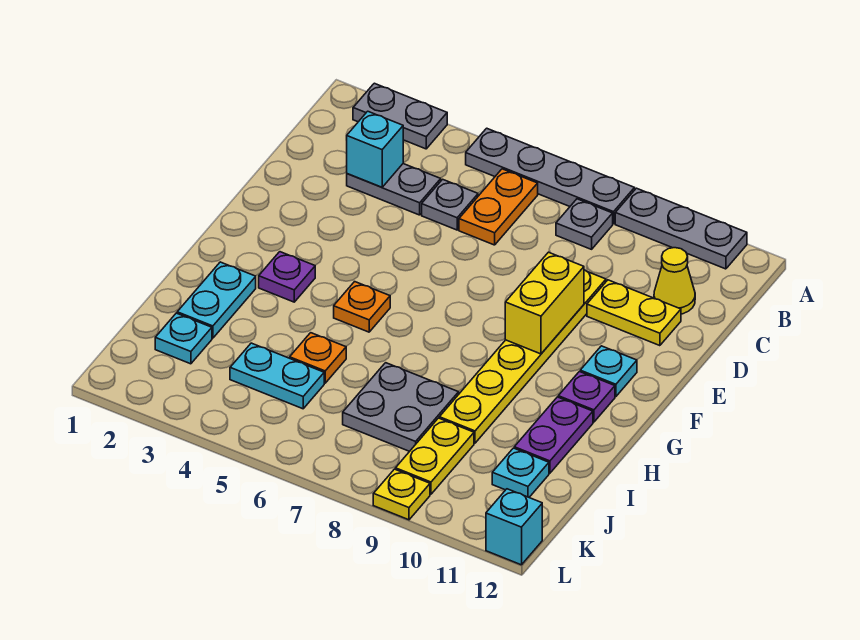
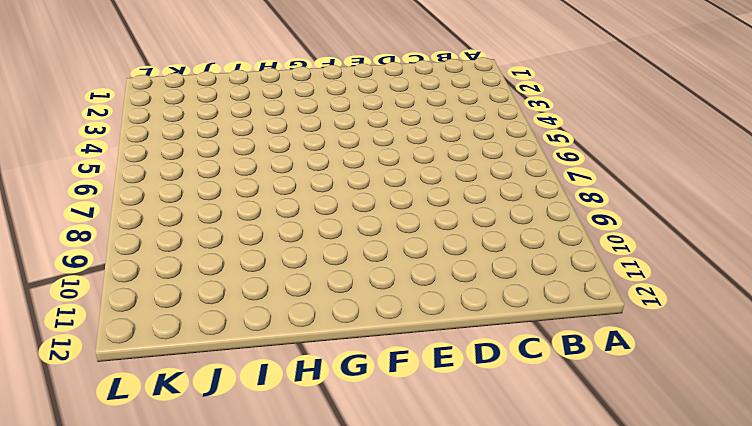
none -> grey plate A2:A3 level 1
none -> grey plate A5:A8 level 1
none -> grey plate A9:A11 level 1

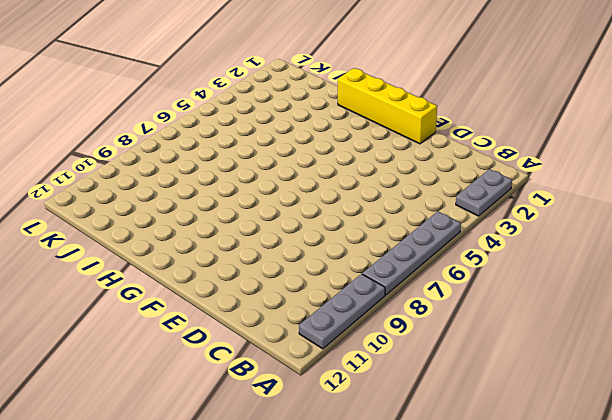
yellow brick E1:H1 level 1 -> none
none -> orange plate B6:C6 level 1
none -> grey plate B8 level 1
none -> grey plate C3:C4 level 1

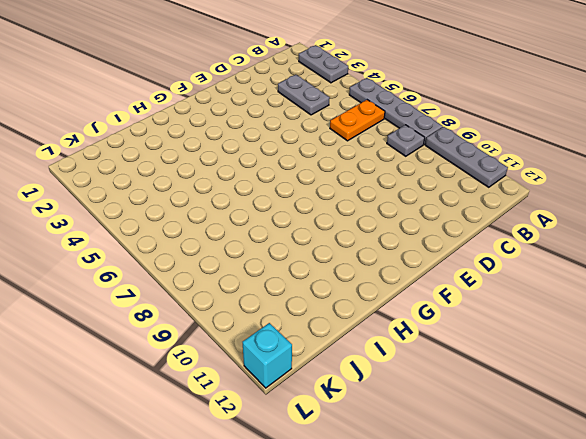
none -> grey plate C5 level 1
none -> yellow cone C11 level 1
none -> yellow plate D9:I9 level 1

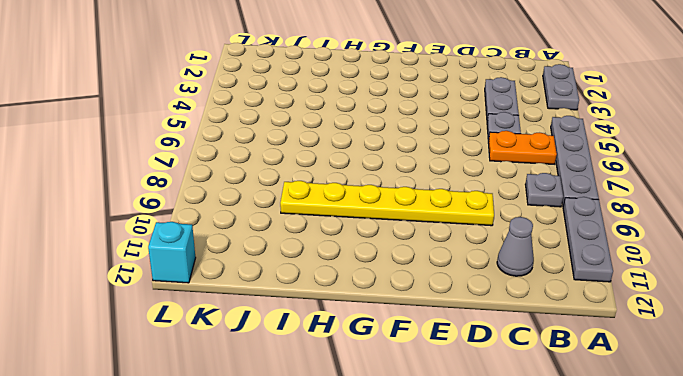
grey cone C11 level 1 -> yellow cone C11 level 1
none -> yellow plate D10:D11 level 1
none -> cyan plate F11 level 1
none -> purple plate G3 level 1

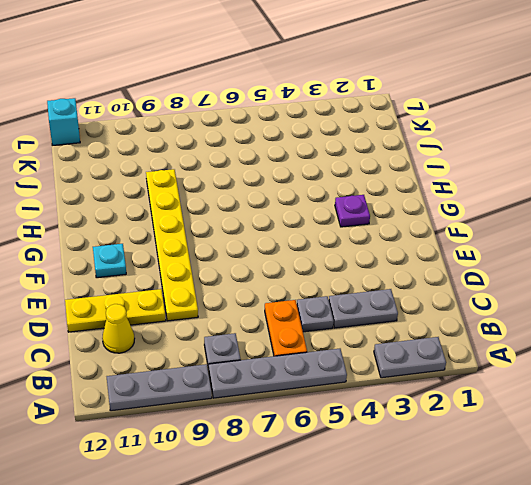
yellow plate D10:D12 level 1 -> yellow plate D10:D11 level 1
none -> orange plate G5 level 1
none -> purple plate G11 level 1
none -> cyan plate H2:I2 level 1

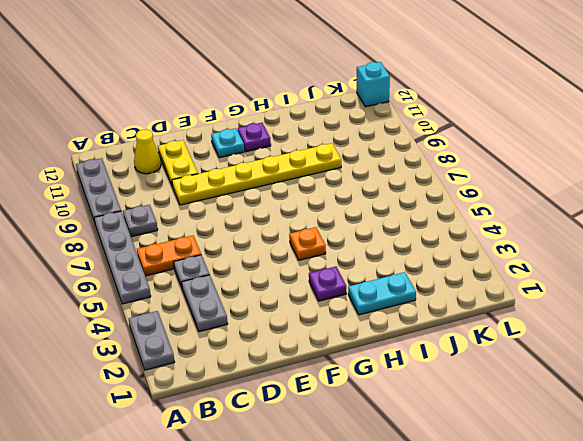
none -> purple plate H11:I11 level 1
none -> orange plate I5 level 1
none -> grey plate I7:J8 level 1

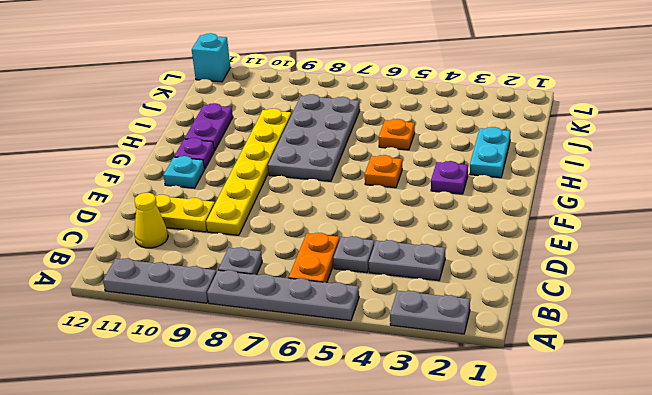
grey plate G7:J8 level 1 -> grey plate I7:J8 level 1
none -> cyan plate J2 level 1
none -> cyan plate J4:J5 level 1
none -> yellow plate J9:K9 level 1

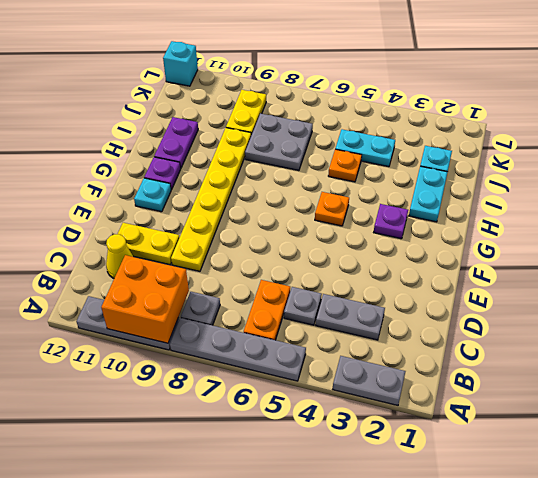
orange brick A9:B10 level 2 -> none
none -> cyan plate J11 level 1
none -> yellow plate L9 level 1
none -> cyan brick C3 level 2

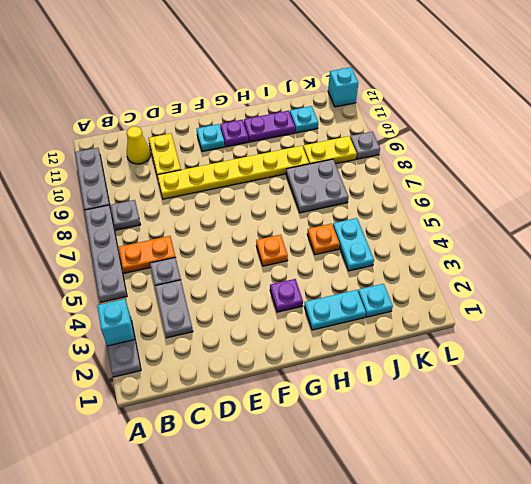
cyan brick A3 level 2 -> cyan brick C3 level 2
grey plate L9 level 1 -> yellow plate L9 level 1
none -> yellow brick E9:F9 level 2

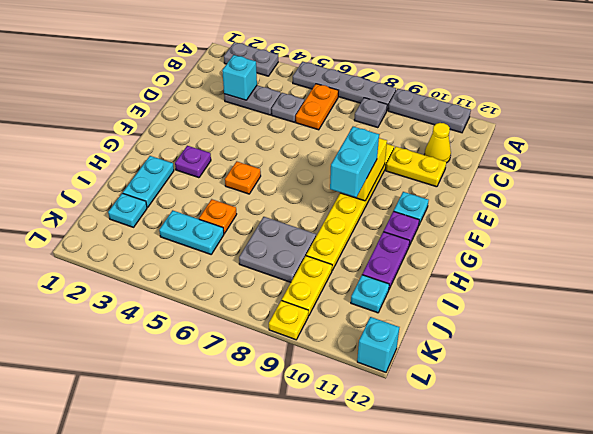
cyan brick F9:G9 level 3 -> none

